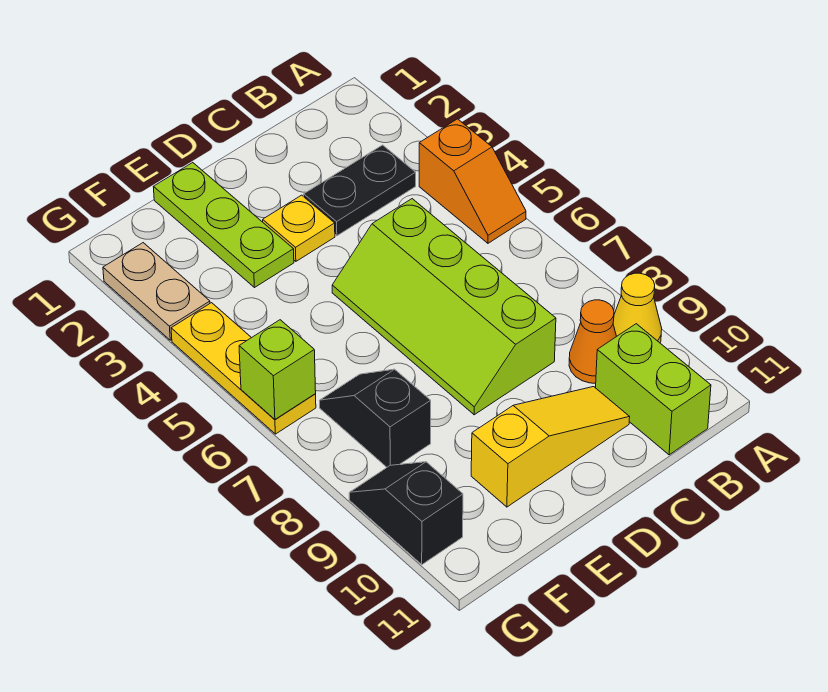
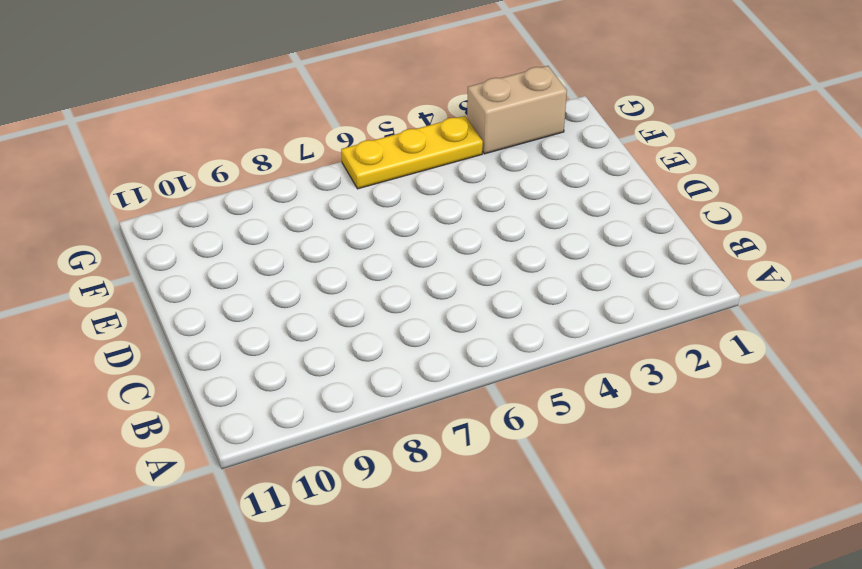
tan brick G2:G3 level 1 -> tan plate G2:G3 level 1
none -> orange slope A4:A5 level 1 top 4
none -> yellow cone A9 level 1
none -> black plate B3:C3 level 1

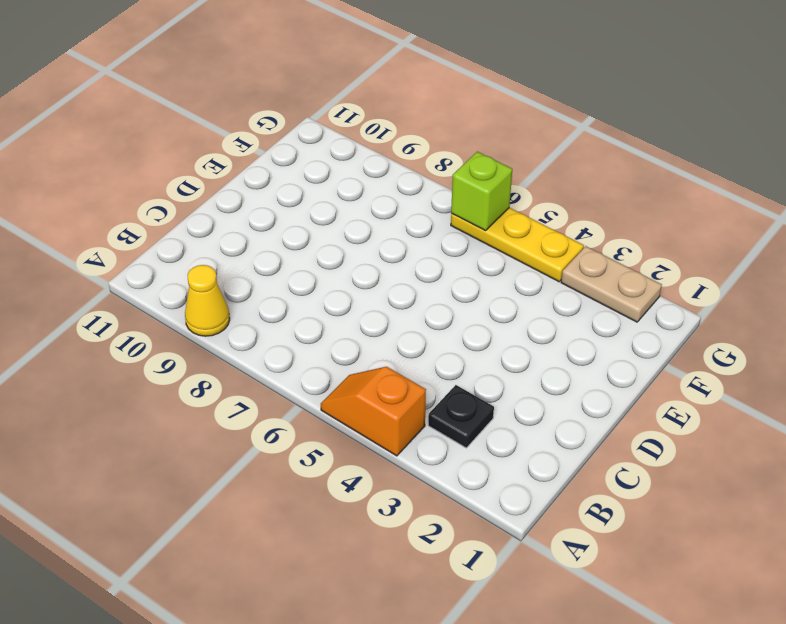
black plate B3 level 1 -> black plate B3:C3 level 1
none -> orange cone B9 level 1
none -> lime brick B10:B11 level 1
none -> lime slope C5:D8 level 1 top C

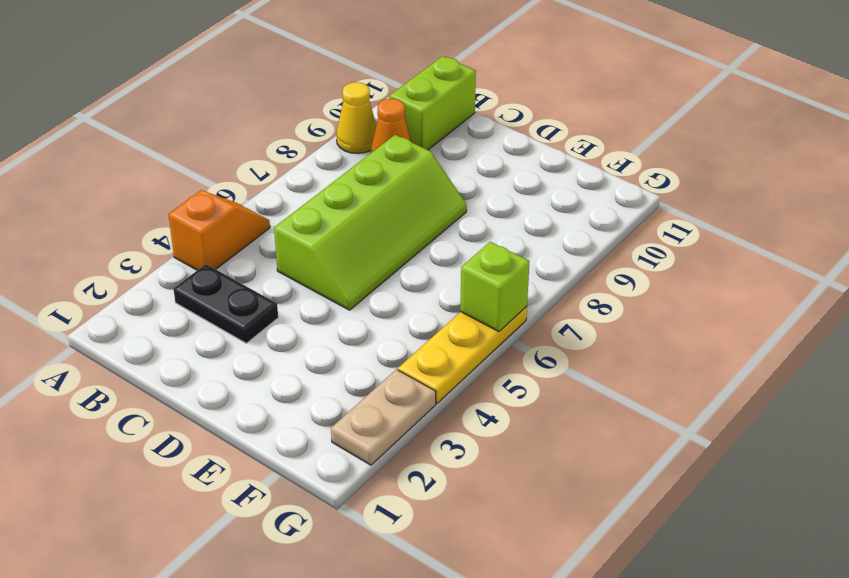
none -> yellow slope C10:E10 level 1 top E
none -> yellow plate D3 level 1
none -> lime plate E1:E3 level 1

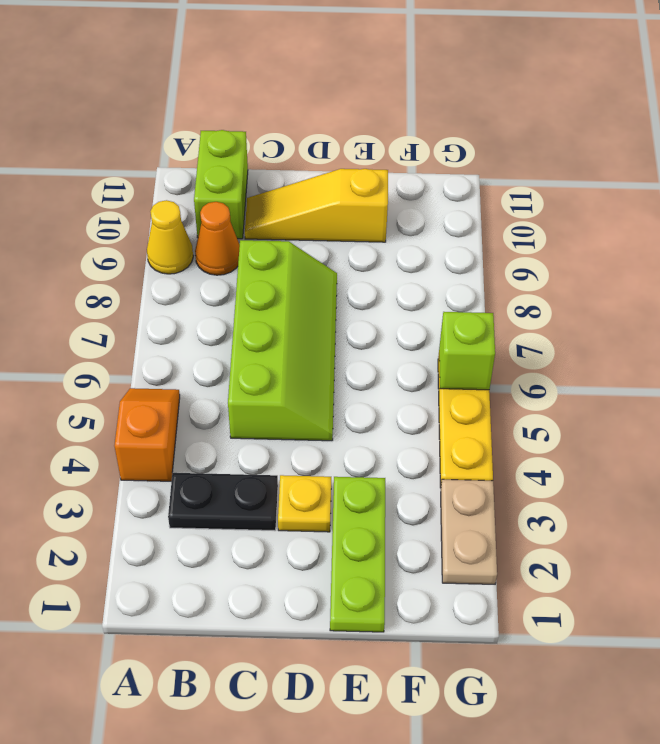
none -> black slope F7:F8 level 1 top 8
none -> black slope G9:G10 level 1 top 10

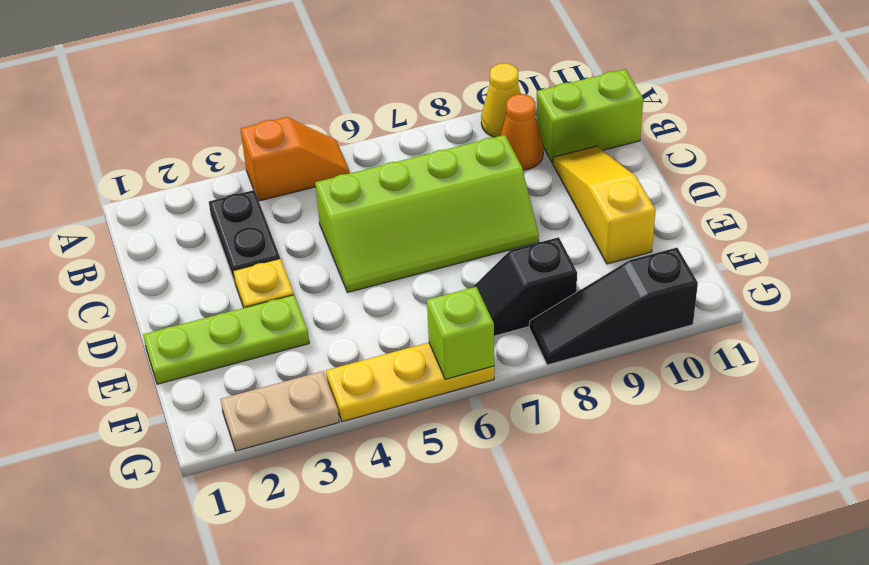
black slope G8:G10 level 1 top 10 -> black slope G9:G10 level 1 top 10

